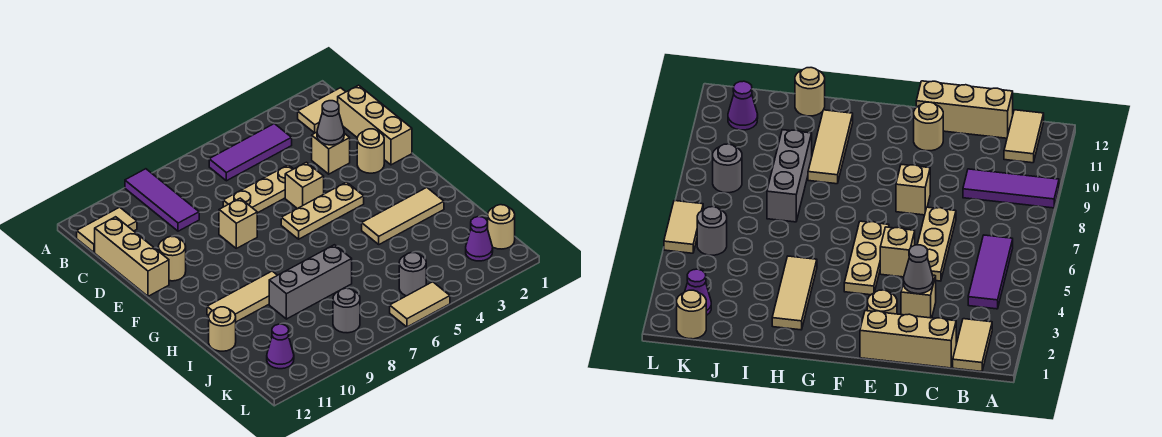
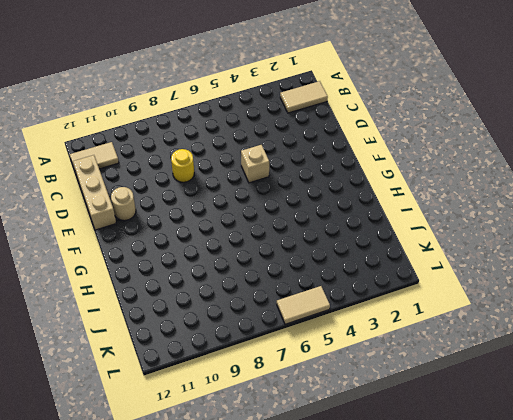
yellow round brick D8 level 1 -> none
none -> purple tile A9:C9 level 1
none -> purple tile B4:B6 level 1
none -> tan brick C1:E1 level 1

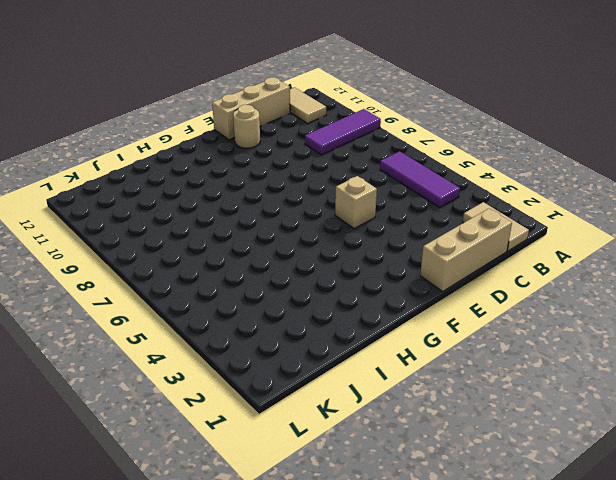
none -> tan brick D3 level 1
none -> tan plate D5:D7 level 1
none -> tan round brick E2 level 1

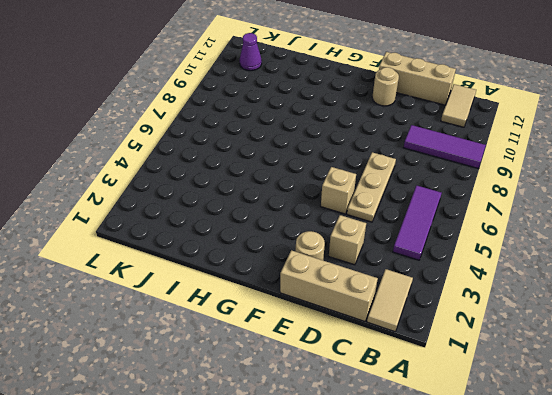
none -> tan brick E8 level 1
none -> tan plate F4:F6 level 1
none -> tan tile H2:H4 level 1

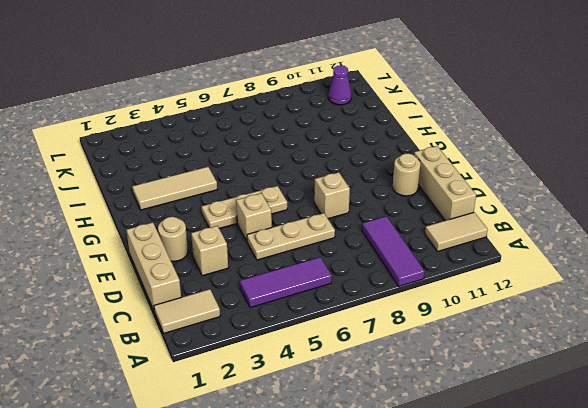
none -> tan tile H9:H11 level 1
none -> grey brick I7:I9 level 1
none -> tan round brick I12 level 1

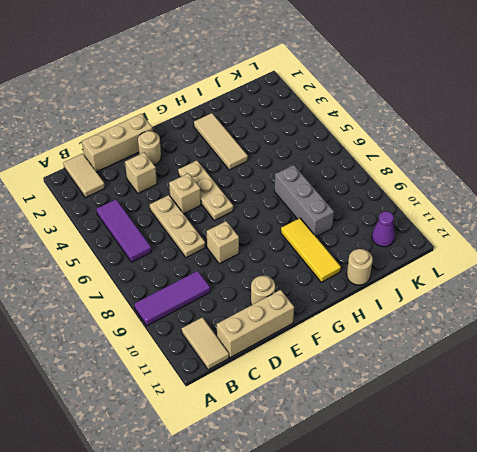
yellow tile H9:H11 level 1 -> tan tile H9:H11 level 1
none -> tan round brick K1 level 1
none -> purple cone K2 level 1
none -> grey round brick K5 level 1

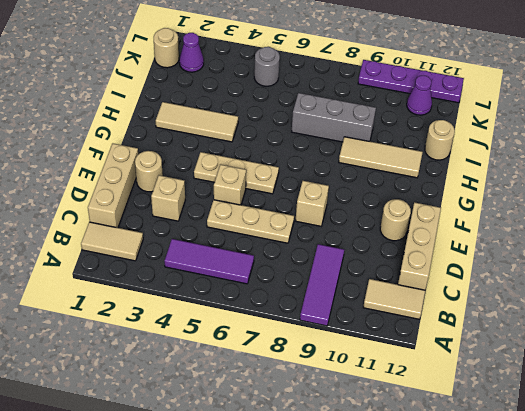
purple plate L9:L12 level 1 -> none
none -> grey round brick K8 level 1
none -> tan tile L5:L6 level 1
none -> grey cone D3 level 2

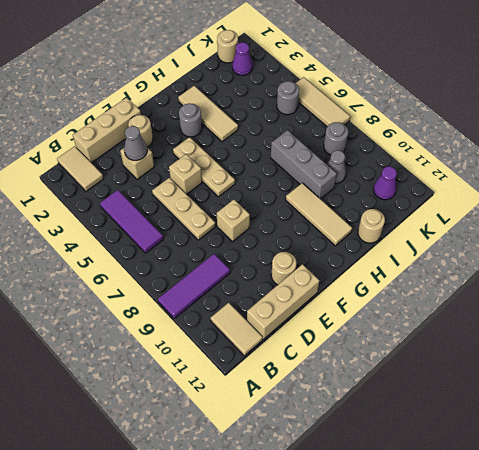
grey round brick G3 level 1 -> none
grey cone J9 level 1 -> none
tan tile L5:L7 level 1 -> tan tile L5:L6 level 1

